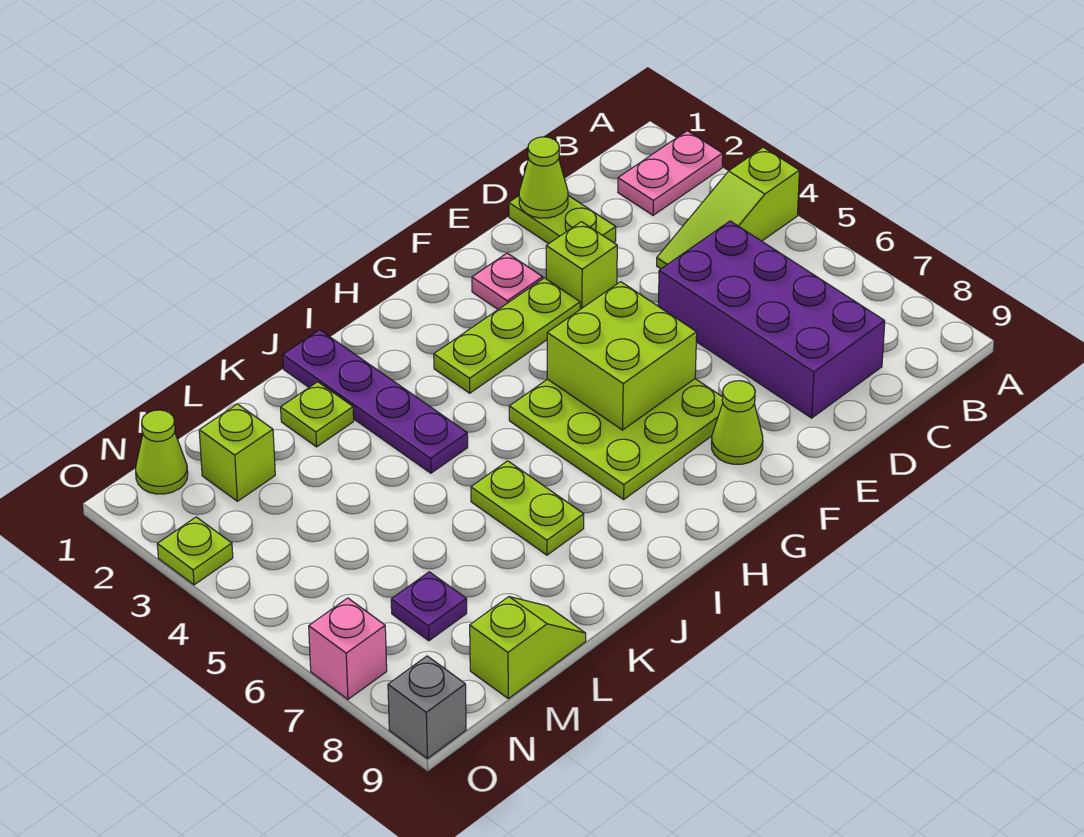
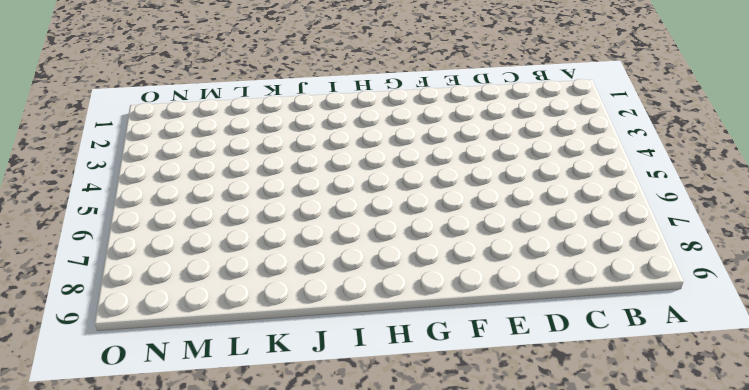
none -> pink plate A2:B2 level 1
none -> lime slope A4:C4 level 1 top A
none -> purple brick C5:D8 level 1

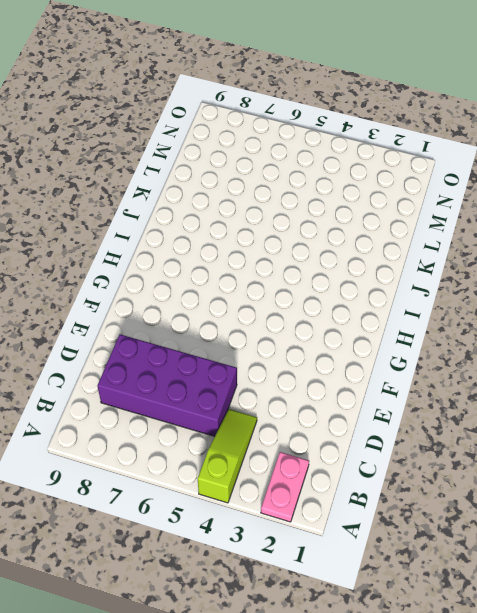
none -> lime plate D1:D2 level 1
none -> lime brick E3 level 1
none -> pink plate F2 level 1

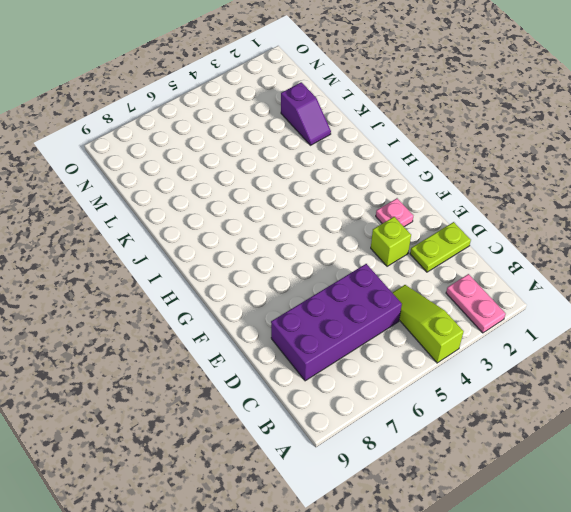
purple slope K2:L2 level 1 top L -> lime plate K2 level 1
none -> lime plate F3:H3 level 1
none -> lime plate F5:H7 level 1
none -> lime cone F8 level 1

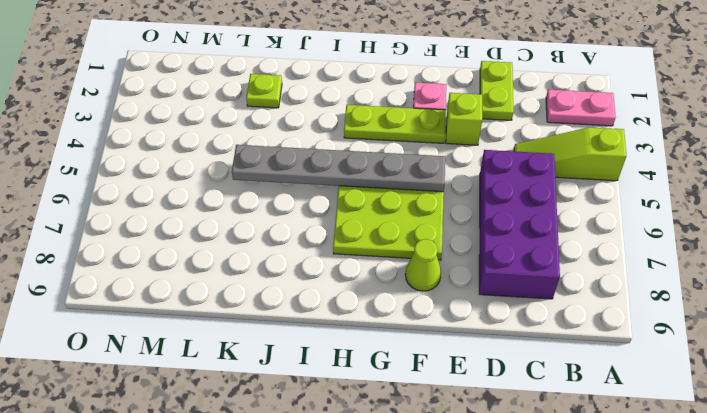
grey plate F5:K5 level 2 -> lime brick F5:G6 level 2
none -> purple plate J1:J4 level 1
none -> lime plate J6:J7 level 1
none -> lime slope L9:M9 level 1 top M

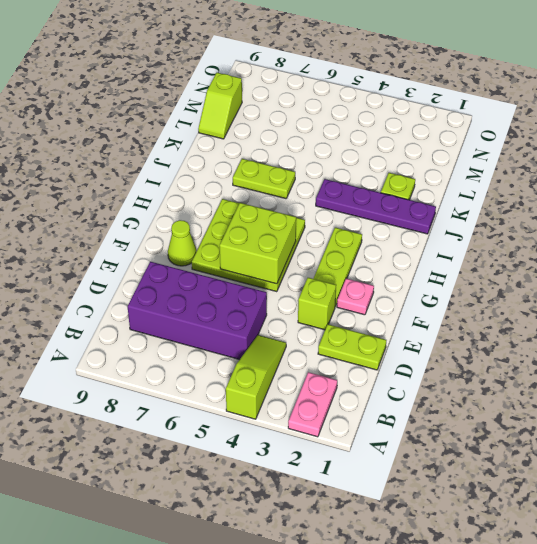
none -> lime brick M2 level 1
none -> purple plate M7 level 1
none -> lime cone N1 level 1

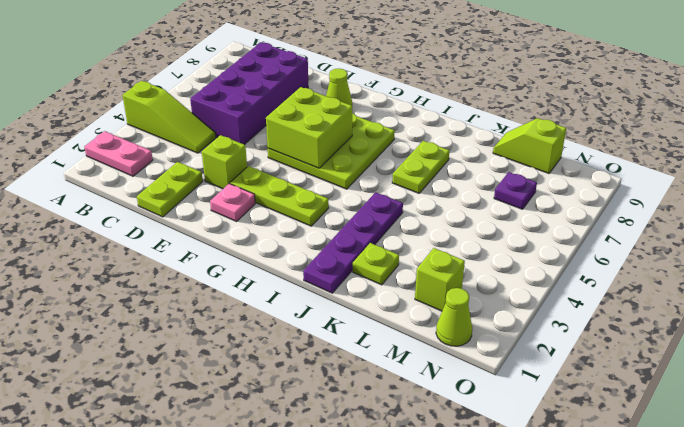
none -> lime plate O3 level 1
none -> pink brick O7 level 1
none -> grey brick O9 level 1

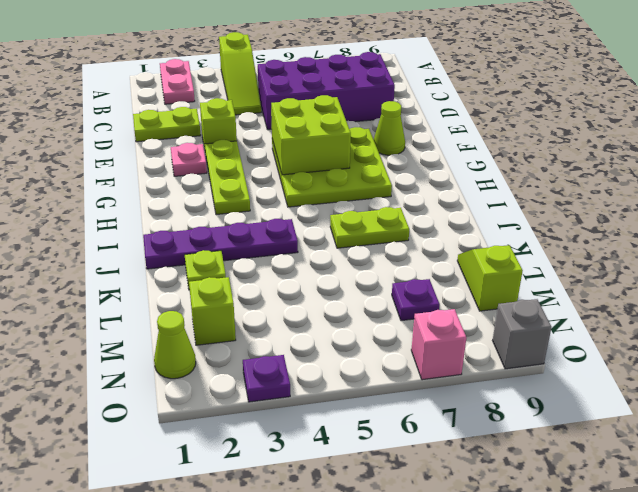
purple plate O3 level 1 -> lime plate O3 level 1
none -> lime cone D1 level 2

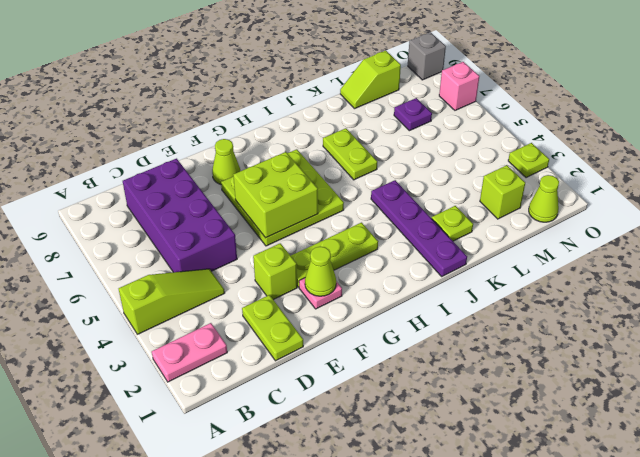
lime cone F2 level 2 -> lime cone D1 level 2

